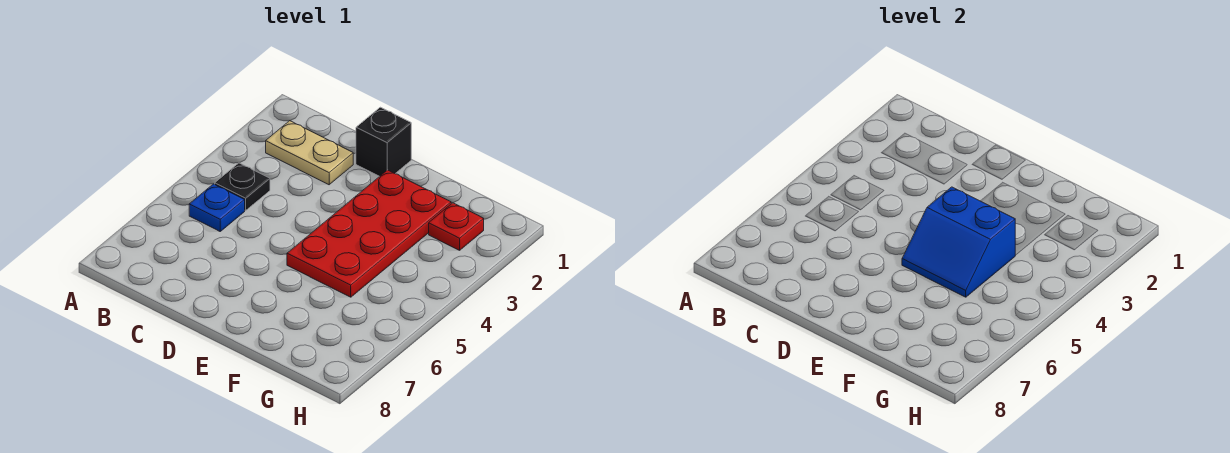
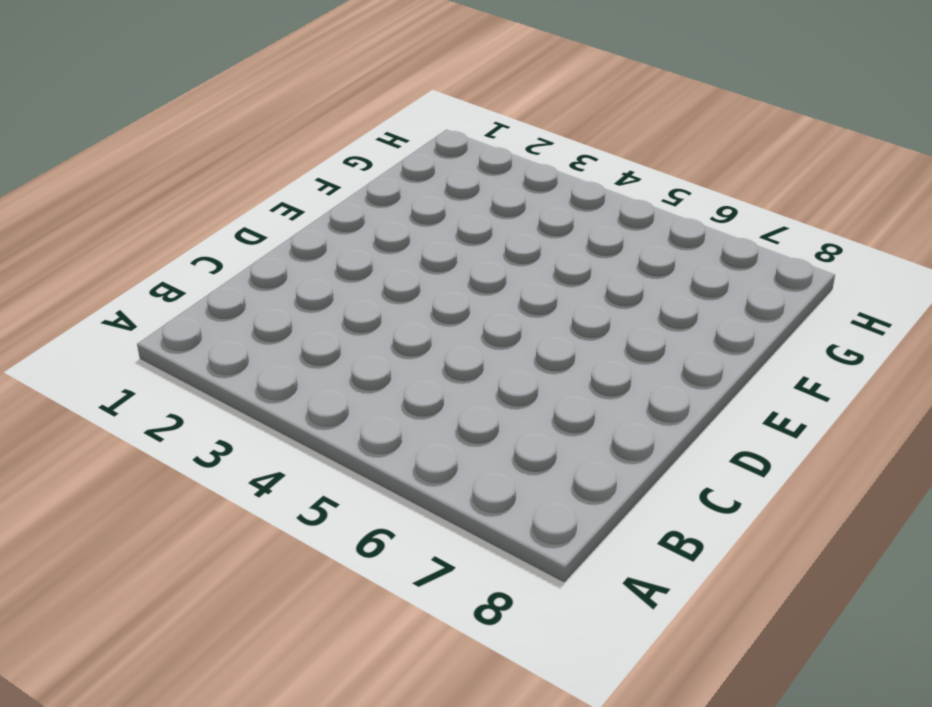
none -> tan plate B2:C2 level 1
none -> black plate B4 level 1

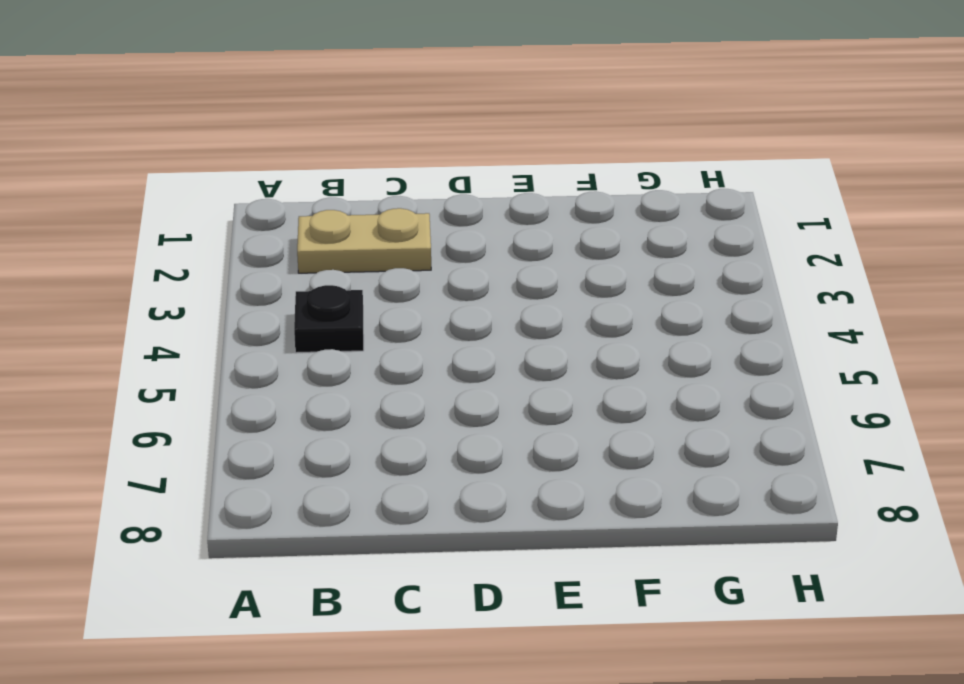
none -> blue plate B5 level 1
none -> black brick D1 level 1

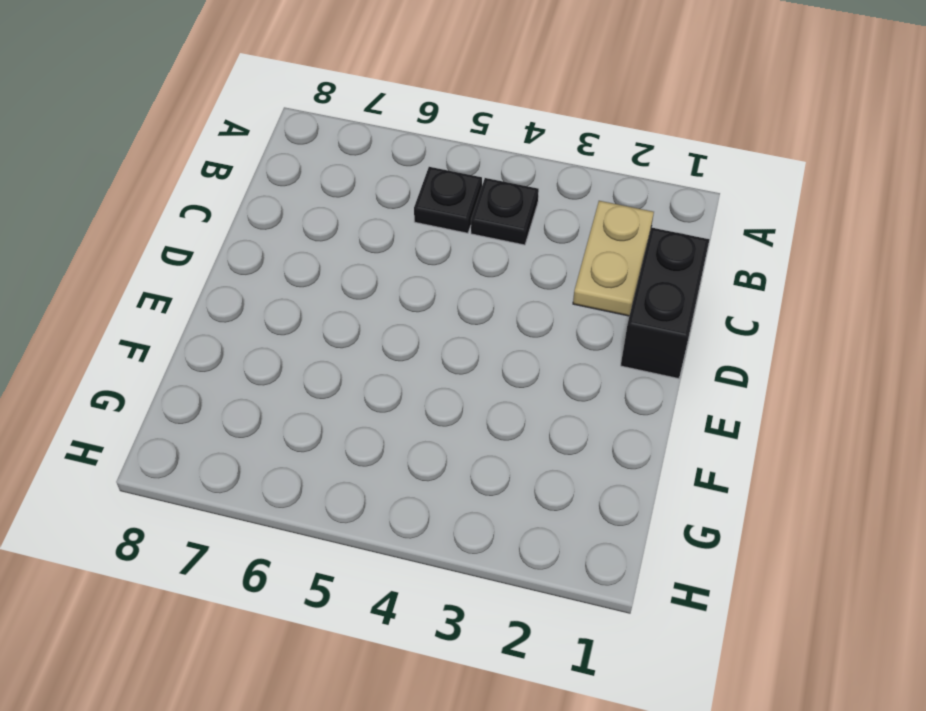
black plate B5 level 1 -> blue plate B5 level 1
black brick C1:D1 level 1 -> black brick D1 level 1
none -> red plate E2:F5 level 1
none -> red plate G2 level 1

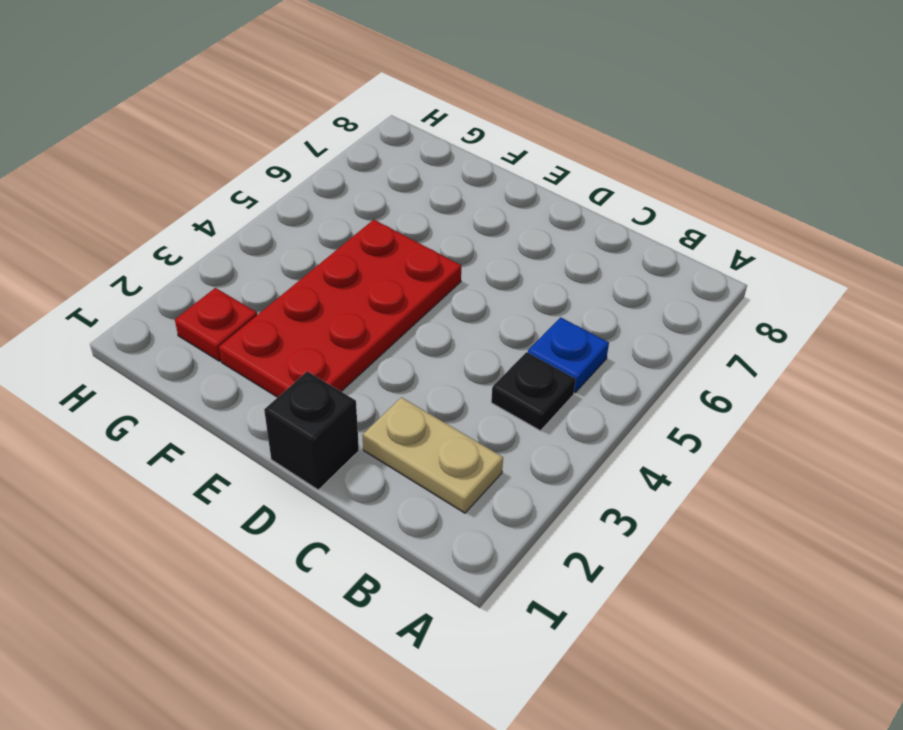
none -> blue slope E4:F5 level 2 top 4

